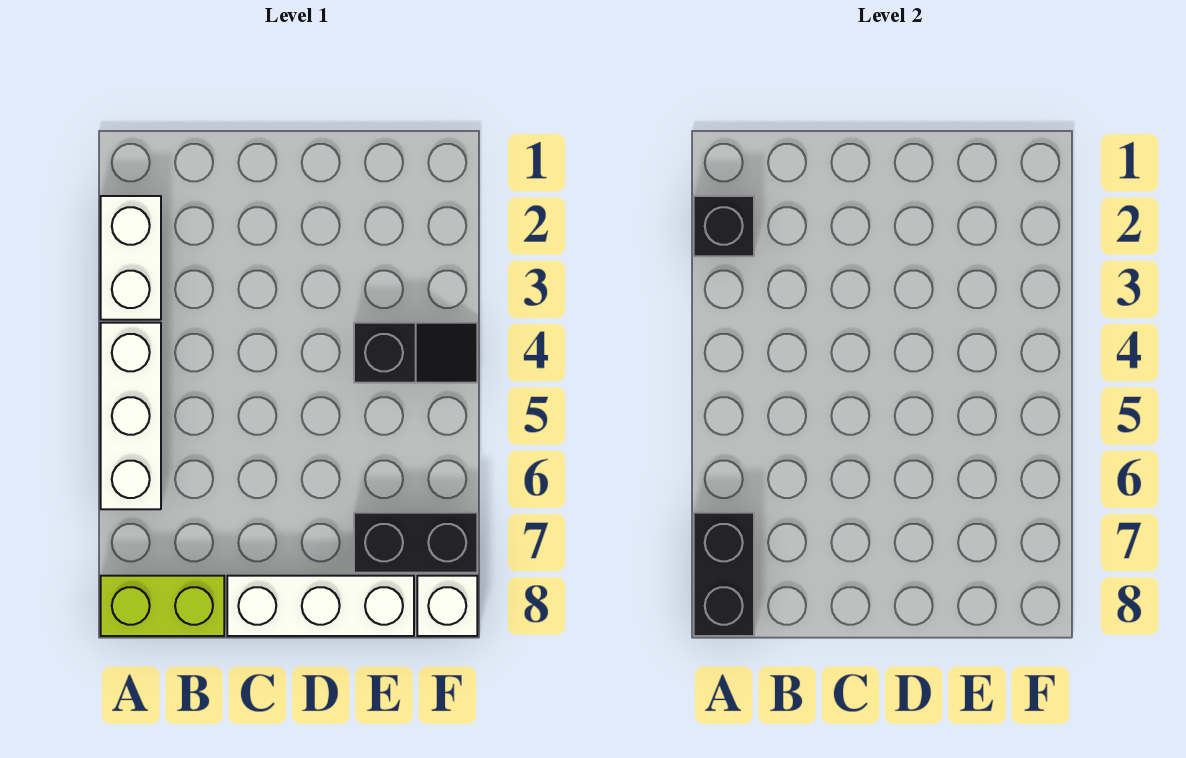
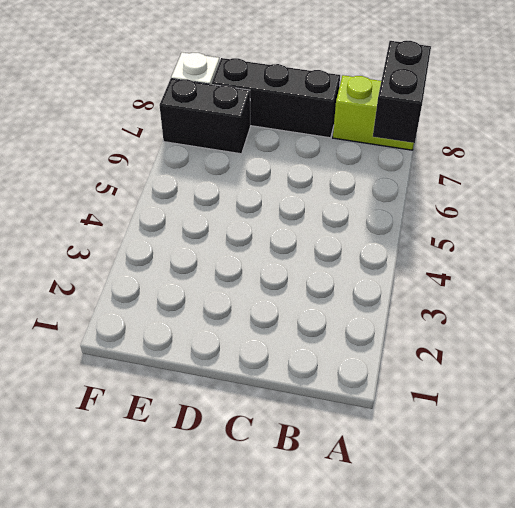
black brick C8:E8 level 1 -> white brick C8:E8 level 1
none -> white brick A2:A3 level 1
none -> white brick A4:A6 level 1

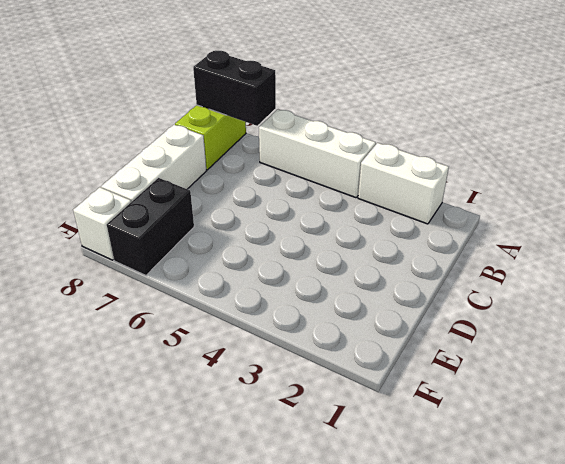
none -> black slope E4:F4 level 1 top E
none -> black brick A2 level 2

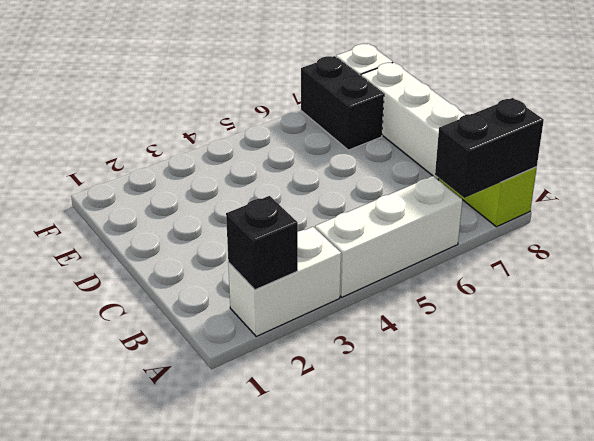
none -> black slope E4:F4 level 1 top E

